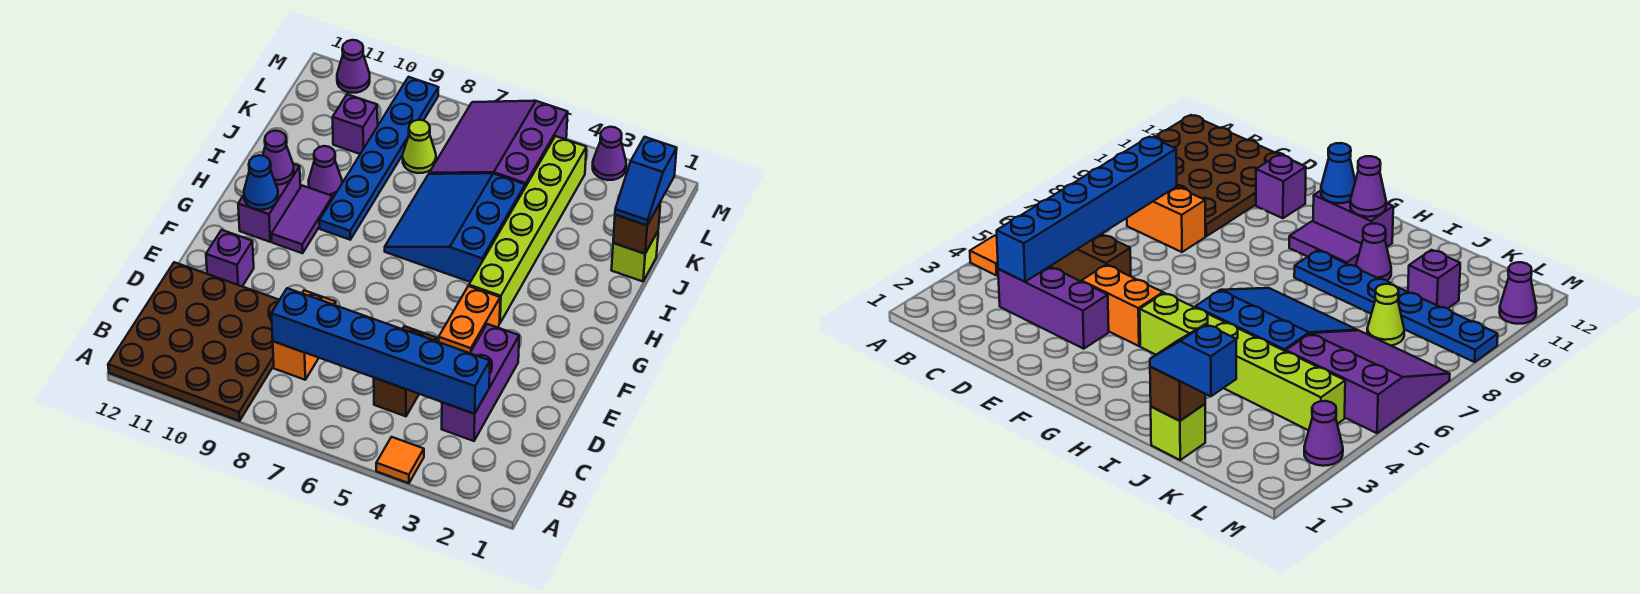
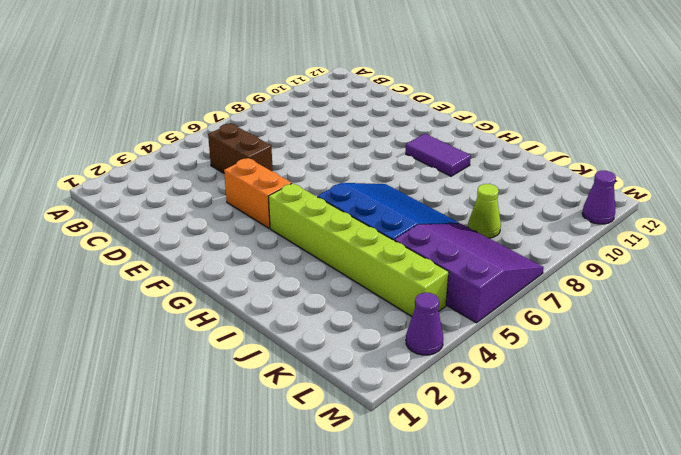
none -> orange tile A4 level 1
none -> brown plate A9:D12 level 1
none -> purple brick C3:E3 level 1

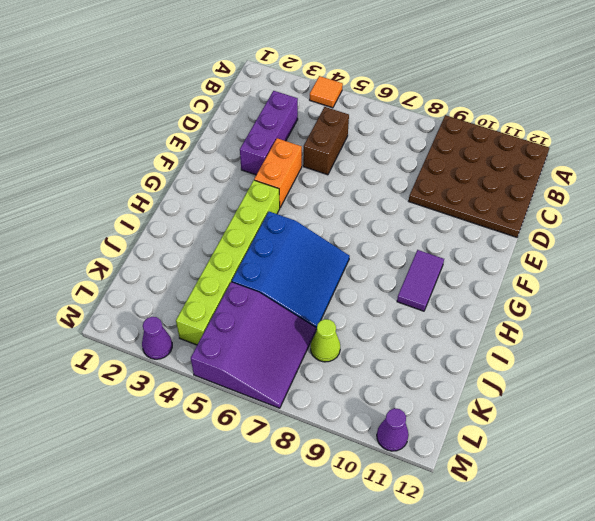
none -> orange brick C8:D8 level 1
none -> purple brick E11 level 1
none -> purple brick G11:H11 level 1

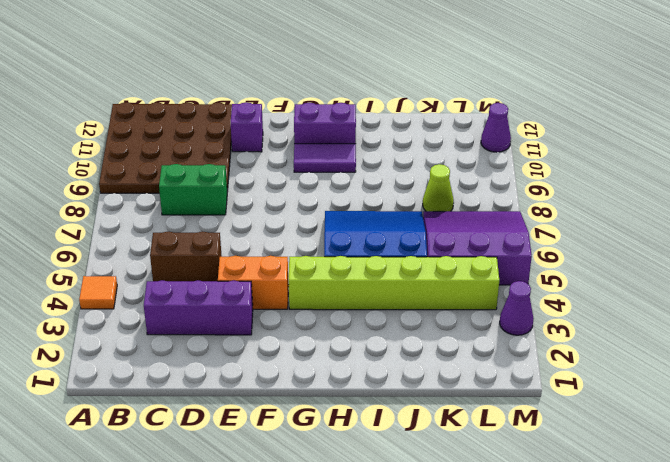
green brick C8:D8 level 1 -> orange brick C8:D8 level 1
none -> blue plate H9:M9 level 1
none -> purple cone I10 level 1
none -> lime brick J1 level 1

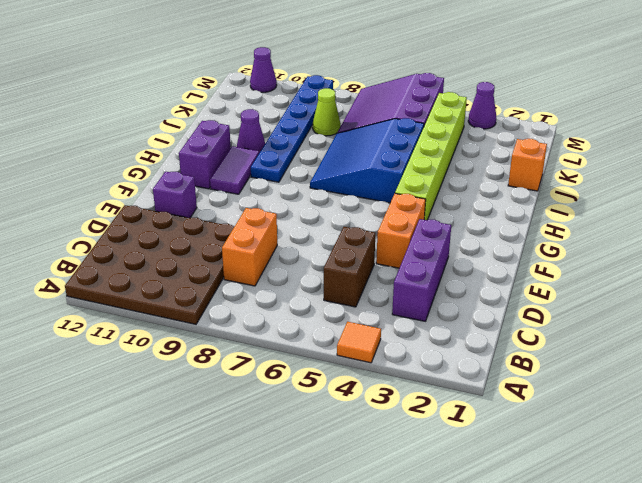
orange brick J1 level 1 -> lime brick J1 level 1
none -> purple brick K10 level 1
none -> blue brick C3:C8 level 2
none -> blue cone G11 level 2

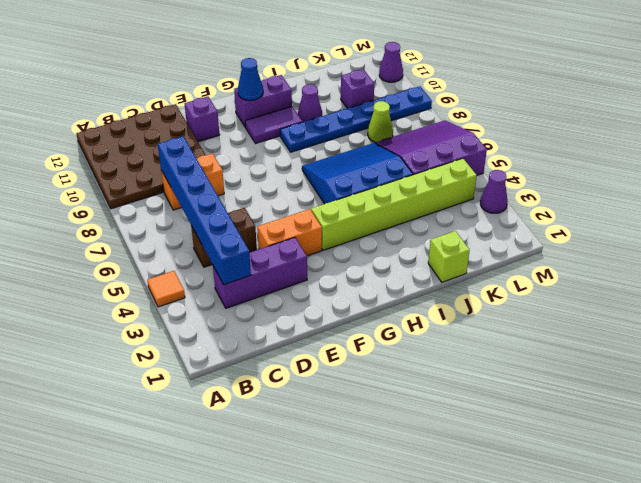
none -> purple cone H11 level 2
none -> brown brick J1 level 2
none -> blue slope J1:K1 level 3 top K

